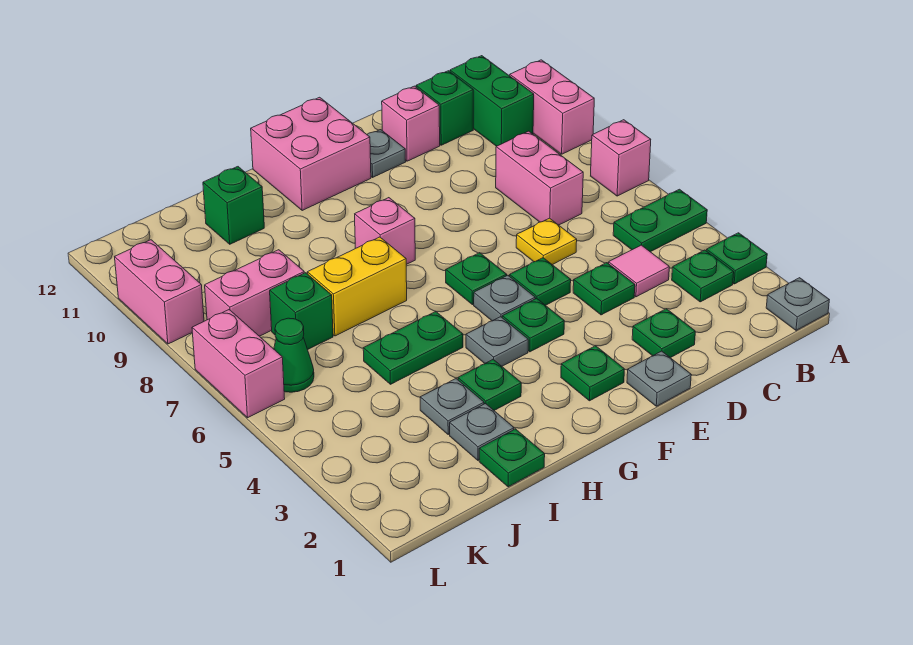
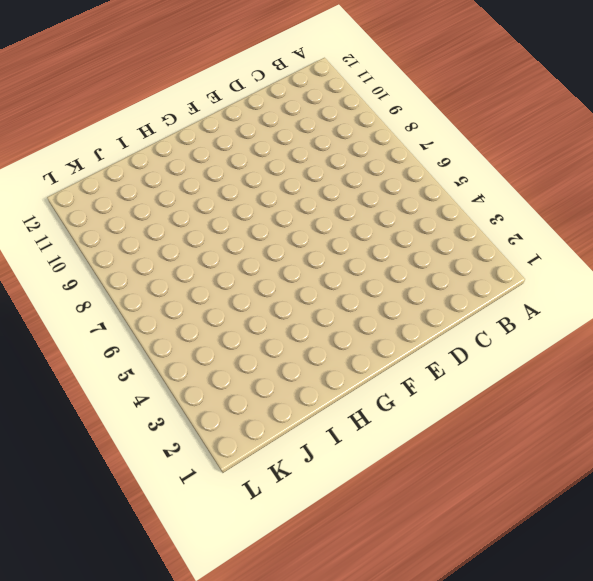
none -> grey plate A1 level 1
none -> green plate A3 level 1
none -> green plate A5:B5 level 1
none -> pink brick A7 level 1

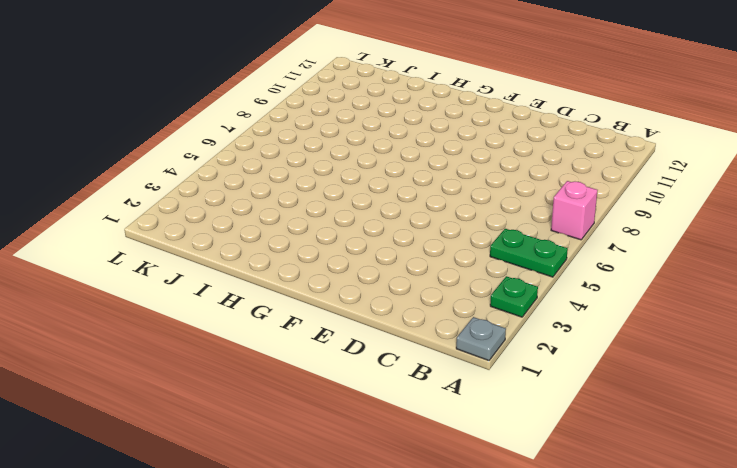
none -> pink brick A9:A10 level 1
none -> green plate B3 level 1
none -> green brick B10:B11 level 1
none -> pink tile C4 level 1

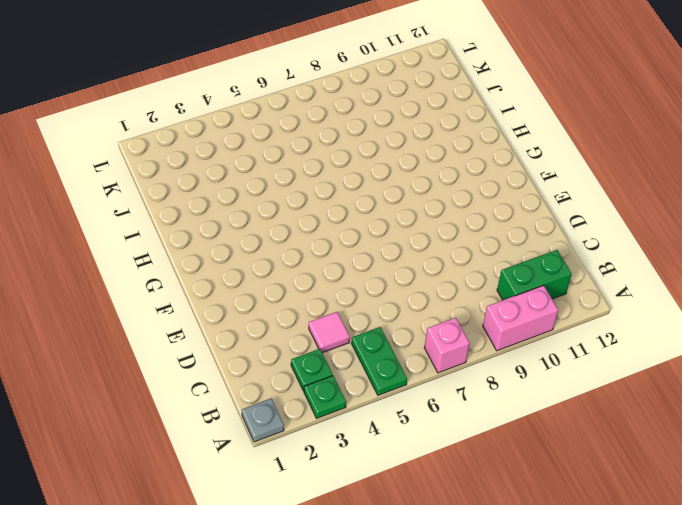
none -> pink brick C7:C8 level 1
none -> green brick C11 level 1
none -> green plate D2 level 1
none -> green plate D4 level 1

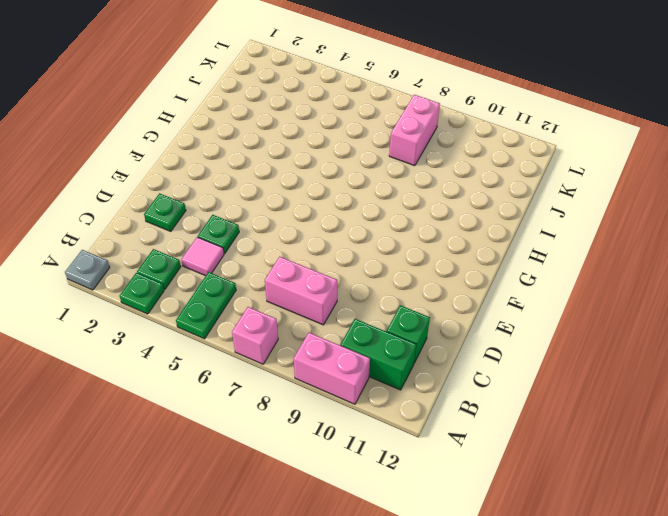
none -> yellow plate D6 level 1
none -> pink brick D11 level 1
none -> grey plate E1 level 1
none -> green plate E5 level 1

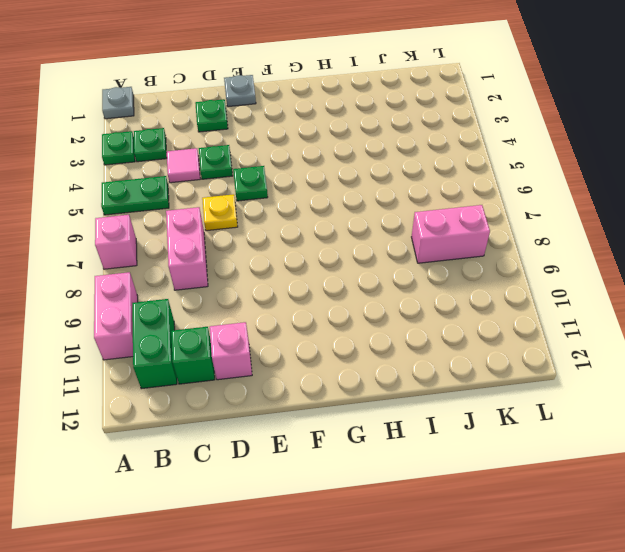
none -> grey plate E11 level 1
none -> green plate F2 level 1
none -> green plate F4 level 1
none -> grey plate F5 level 1

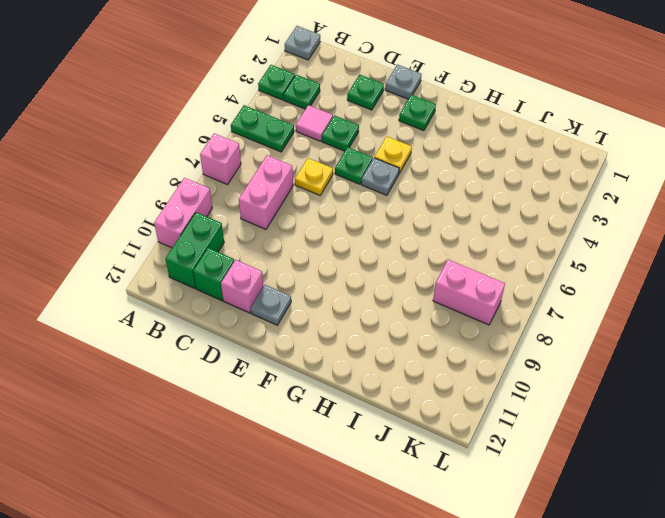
yellow plate F4 level 1 -> green plate F4 level 1
none -> green plate F6 level 1
none -> pink brick F11:G12 level 1
none -> grey plate G4 level 1
none -> pink brick G8 level 1

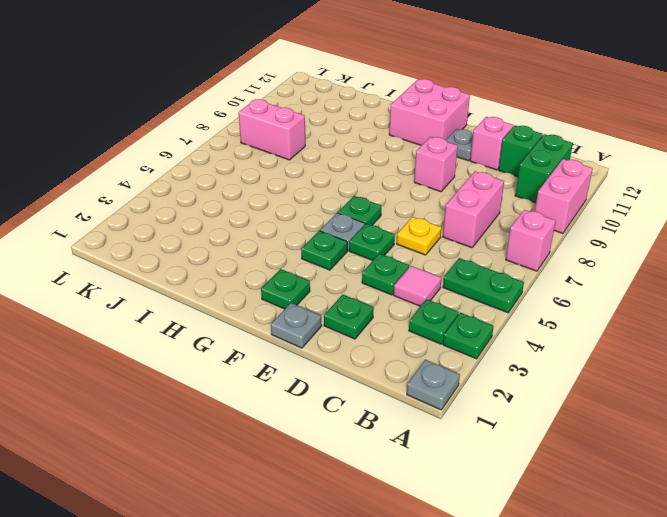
pink brick E9 level 1 -> pink brick G8 level 1
none -> grey plate G4 level 1
none -> green plate H3 level 1
none -> green plate H5:I5 level 1
none -> yellow brick H7:I7 level 1

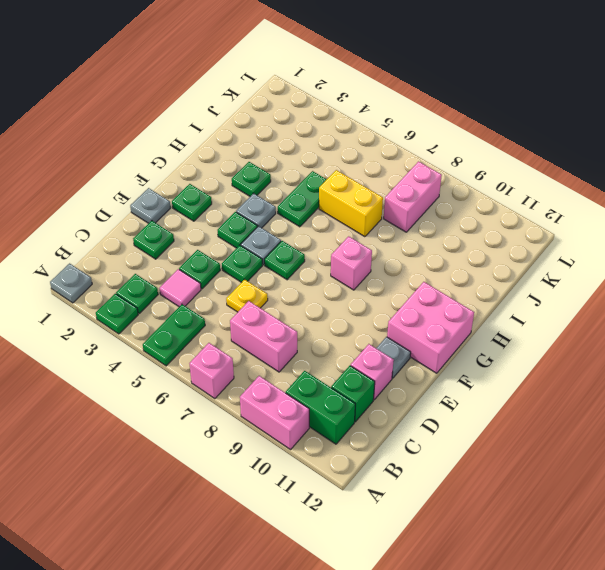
yellow brick I6:I7 level 1 -> yellow brick H7:I7 level 1
none -> green plate I1 level 1
none -> grey plate I2 level 1
none -> grey plate I3 level 1
none -> green brick I11 level 1

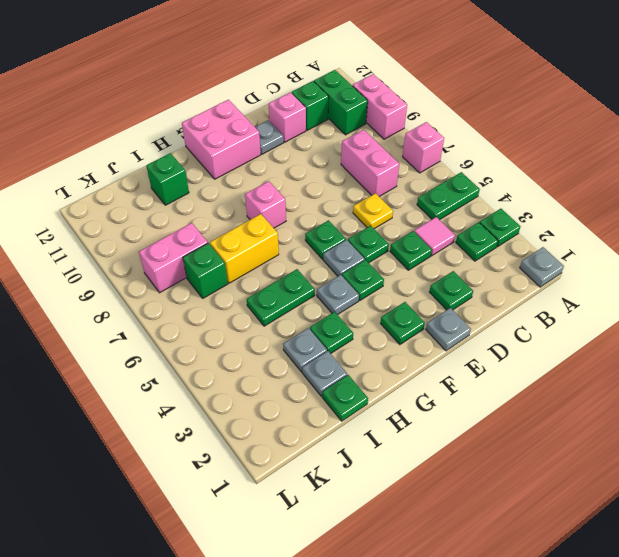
none -> green cone K6 level 1
none -> pink brick L6:L7 level 1
none -> pink brick L9:L10 level 1

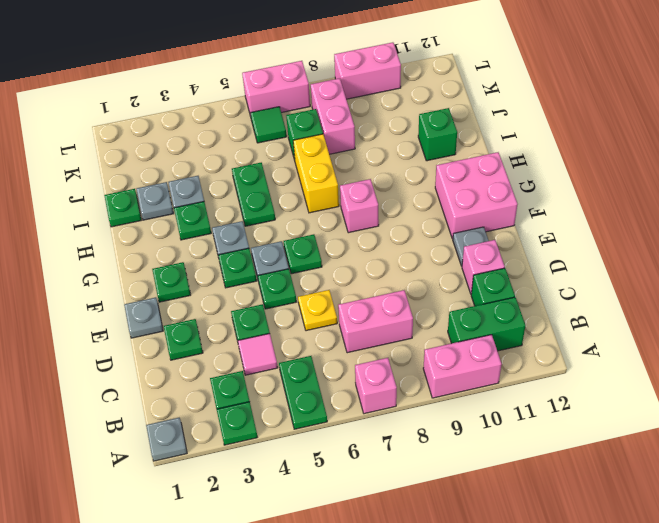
green tile K6 level 1 -> green cone K6 level 1

